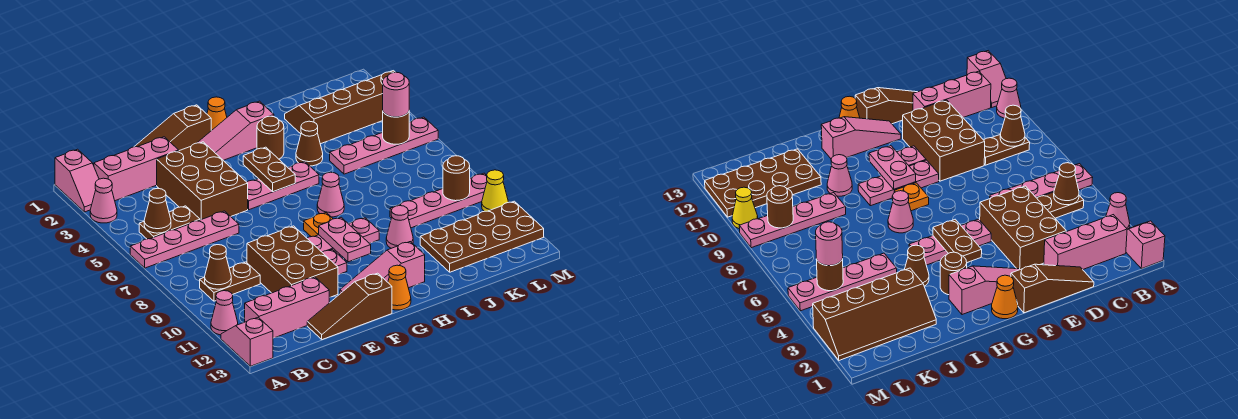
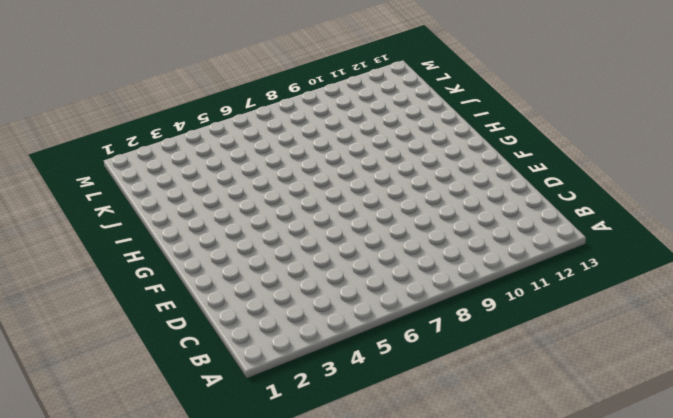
none -> pink slope A1:A2 level 1 top 1
none -> pink cone A3 level 1
none -> pink plate A6:D6 level 1
none -> pink cone A11 level 1

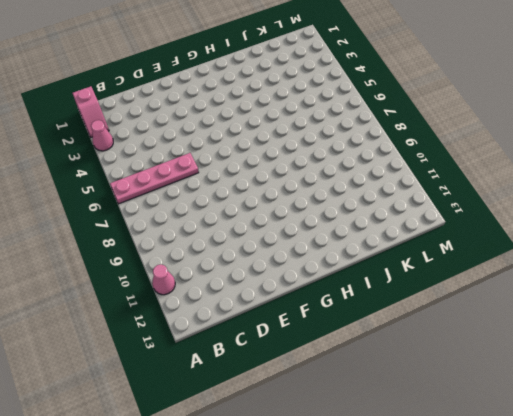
none -> pink slope A12:A13 level 1 top 13
none -> pink brick B2:D2 level 1
none -> brown plate B5:C5 level 1
none -> brown plate B9:C9 level 1

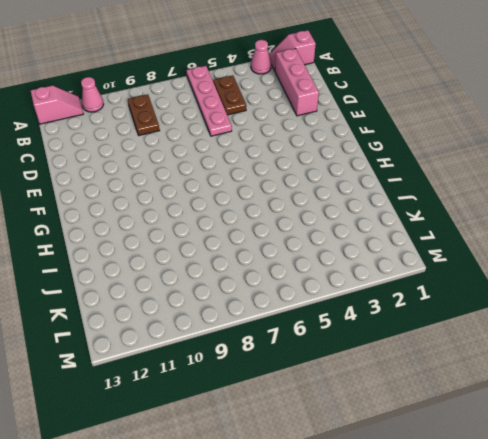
none -> pink brick B12:D12 level 1
none -> brown slope D1:F1 level 1 top F
none -> brown brick D3:E5 level 1
none -> brown brick D9:E11 level 1

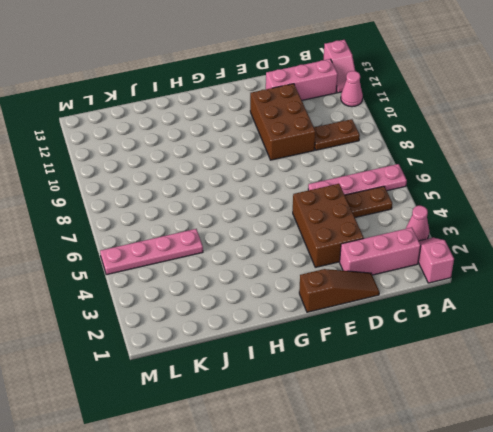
none -> brown slope D13:F13 level 1 top F
none -> pink slope F2:H2 level 1 top H
none -> pink plate F5:H5 level 1
none -> pink plate F9:H9 level 1

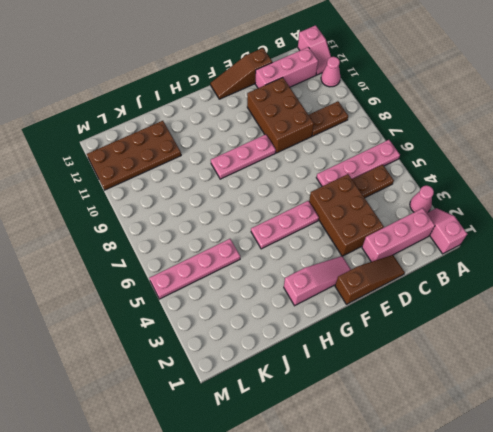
brown slope D13:F13 level 1 top D -> brown slope D13:F13 level 1 top F
none -> pink plate F10 level 1
none -> pink slope F12:H12 level 1 top H
none -> orange cone G1 level 1
none -> orange plate G8 level 1

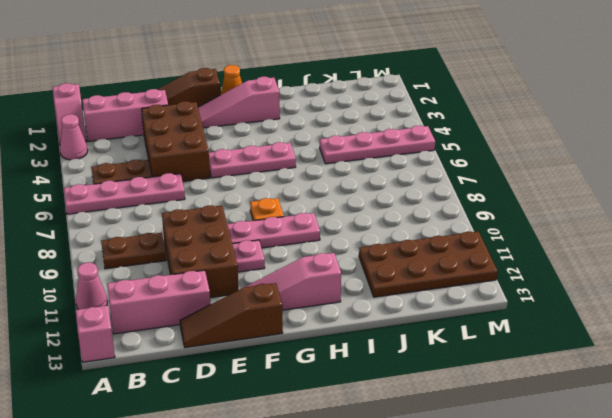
none -> orange cone G13 level 1
none -> brown round brick H3 level 1
none -> pink cone H7 level 1
none -> brown cone I4 level 1

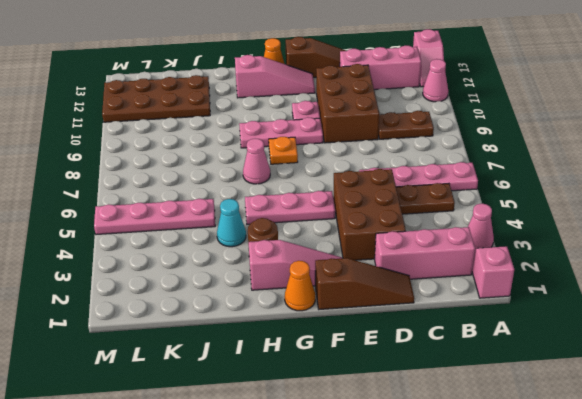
cyan cone I4 level 1 -> brown cone I4 level 1
none -> pink cone I10 level 1
none -> brown slope J2:M3 level 1 top 3
none -> pink plate J9:M9 level 1
none -> yellow cone M10 level 1

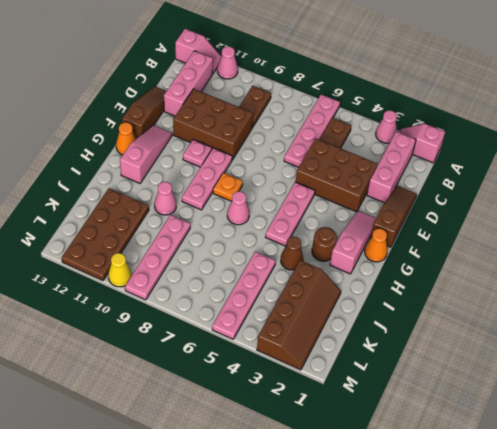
none -> brown cone B5 level 2
none -> brown cone B9 level 2
none -> brown plate G4:G5 level 2
none -> pink plate G9:G10 level 2

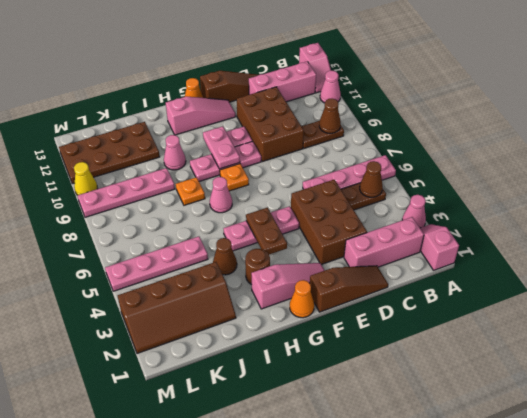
orange plate I8 level 1 -> none
none -> brown round brick L5 level 2
none -> brown round brick L9 level 2
none -> pink round brick L5 level 3

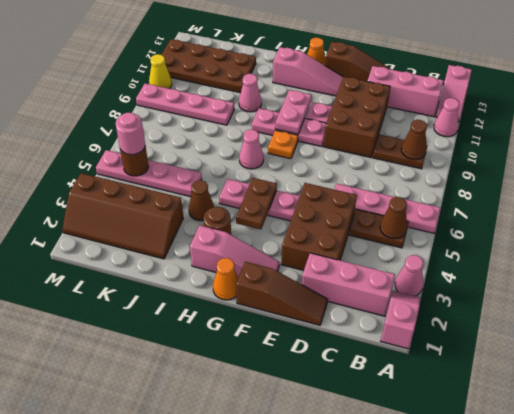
none -> brown round brick L9 level 2

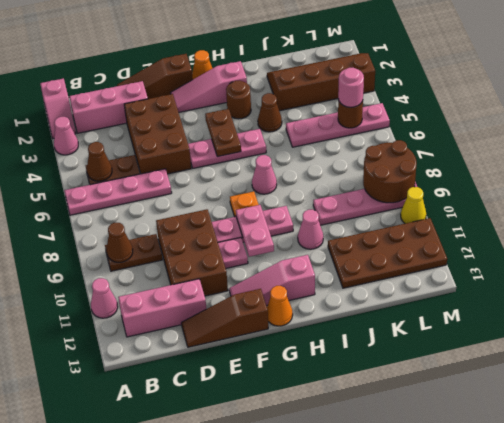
brown round brick L8:M9 level 2 -> brown round brick L9 level 2
none -> pink slope A12:A13 level 1 top 13

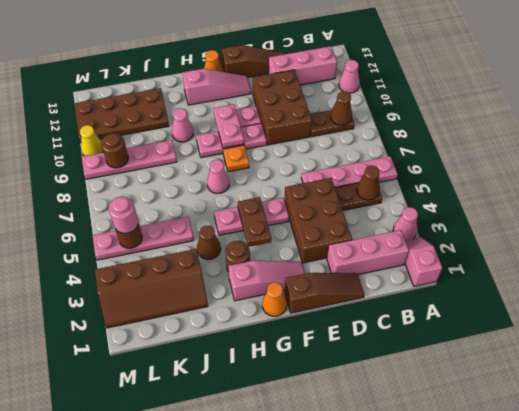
none -> pink slope A12:A13 level 1 top 13

